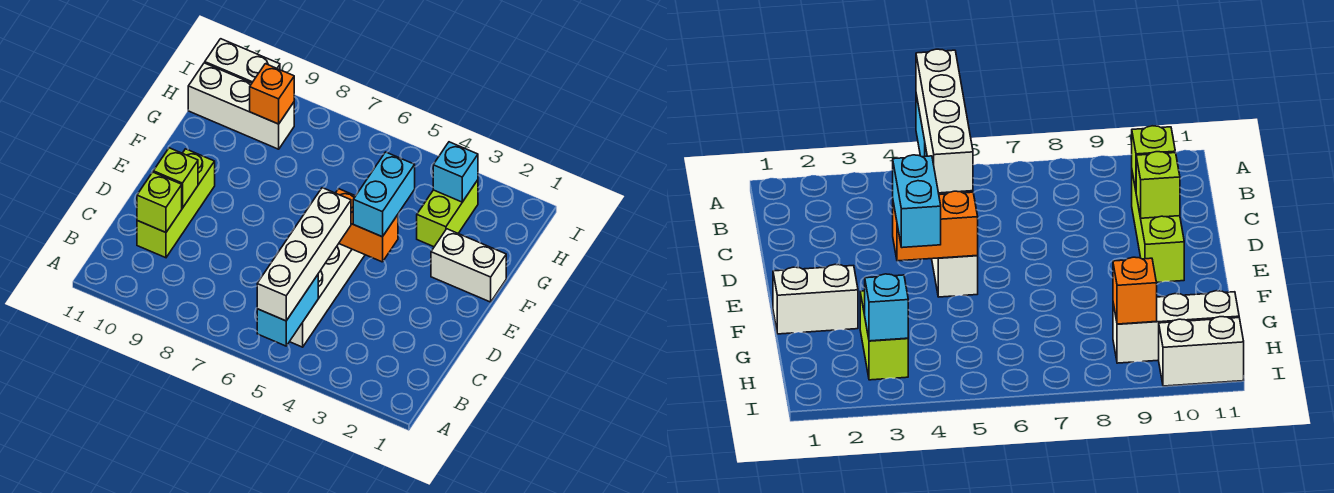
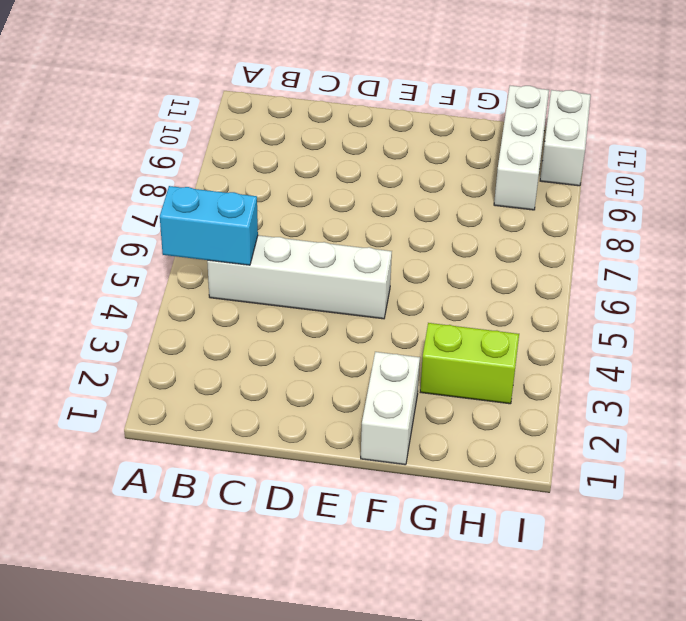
none -> lime brick C10:E10 level 1
none -> lime brick C10 level 2
none -> lime brick D10 level 2

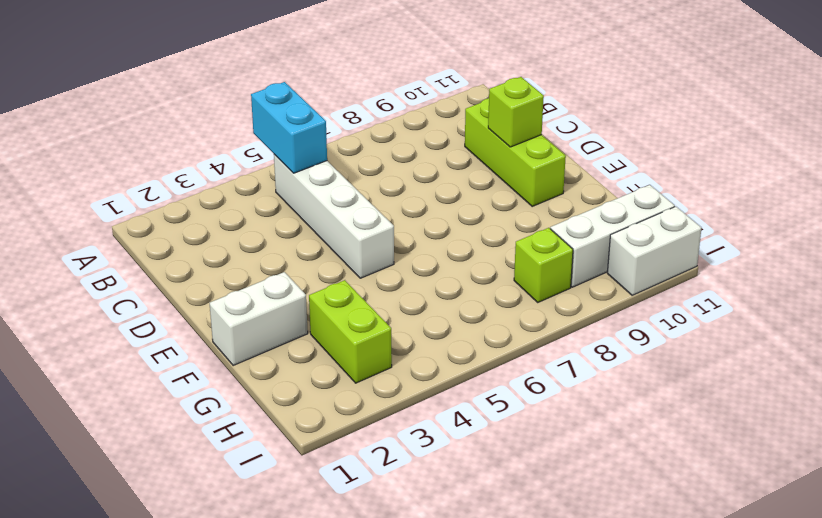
lime brick H8 level 1 -> lime brick C10 level 2
none -> orange brick E4:E5 level 2
none -> cyan brick H3 level 2
none -> orange brick H9 level 2

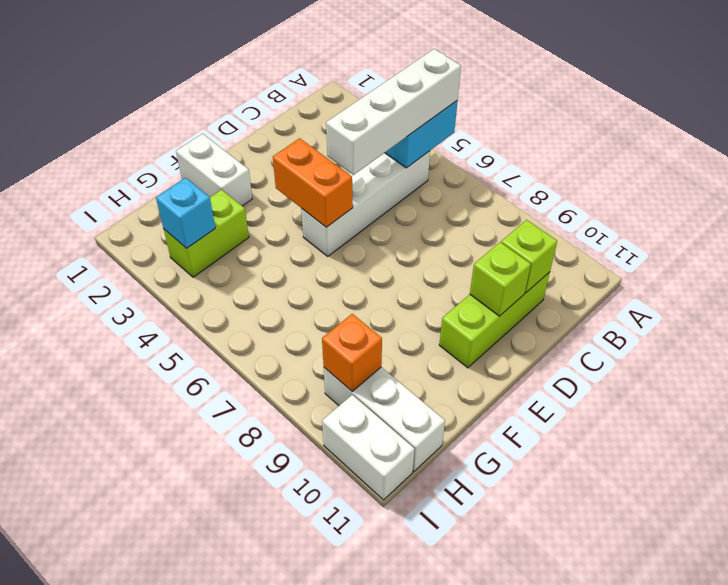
none -> cyan brick E4:F4 level 3

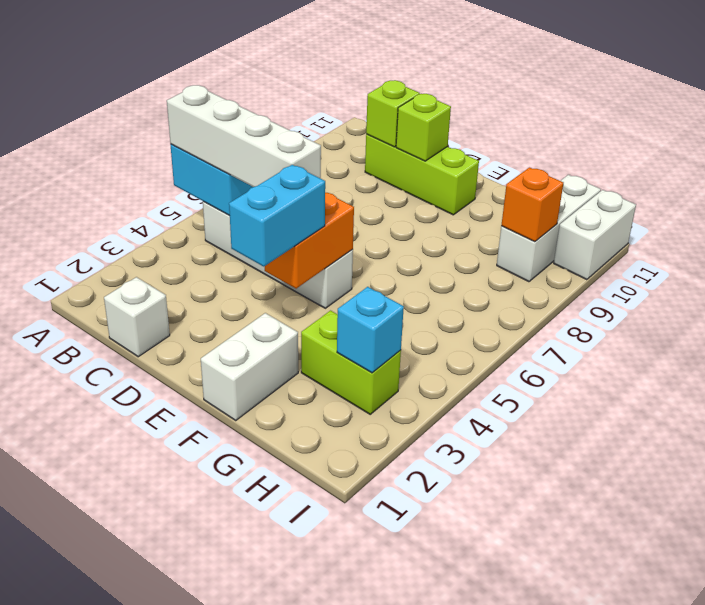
white brick C1 level 1 -> none
cyan brick E3:E4 level 3 -> cyan brick E4:F4 level 3

